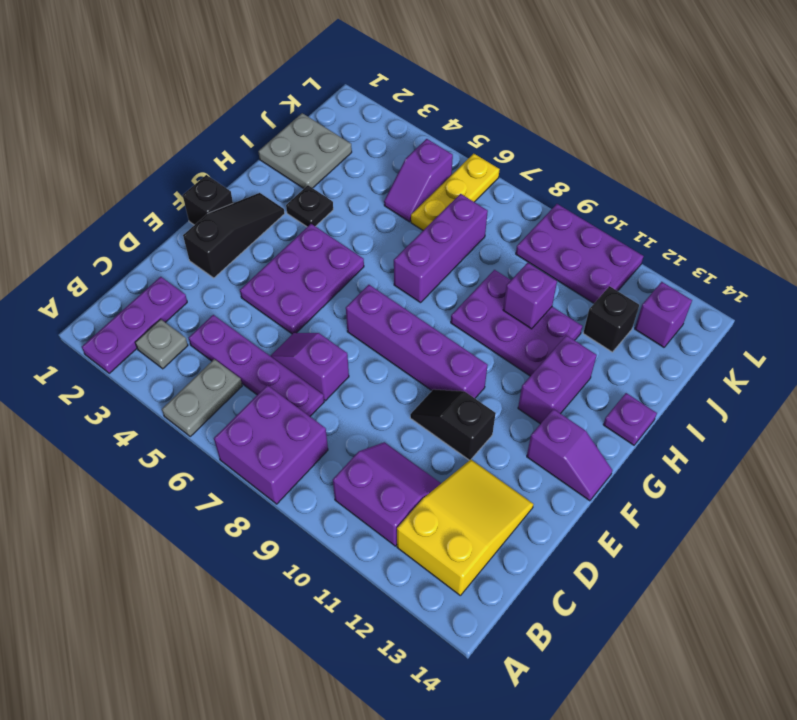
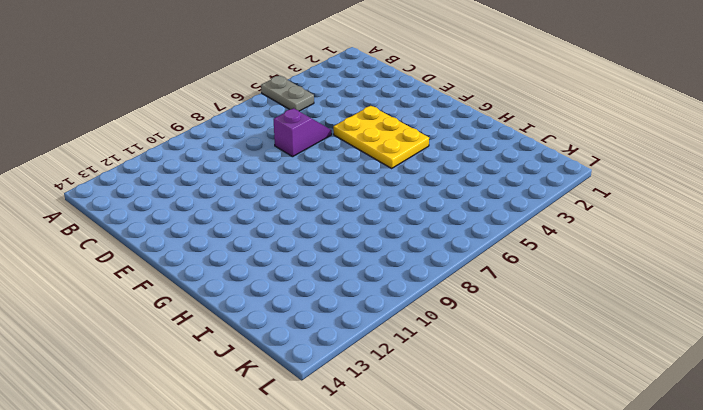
yellow plate E4:G5 level 1 -> purple plate E4:G5 level 1
none -> purple plate A2:C2 level 1
none -> purple brick A7:B8 level 1
none -> grey plate B3 level 1

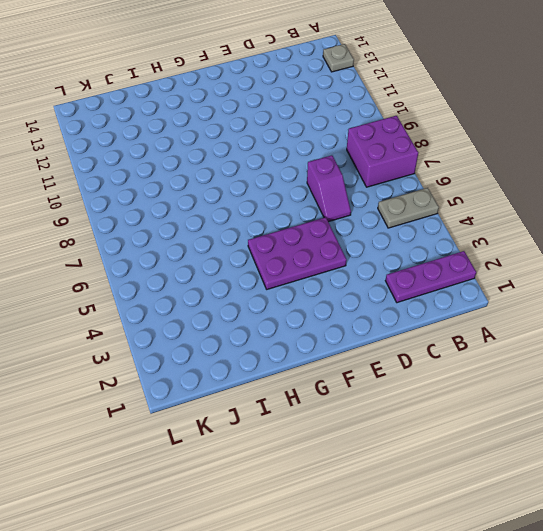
grey plate A13 level 1 -> grey plate B3 level 1
none -> purple slope B10:C11 level 1 top B
none -> yellow slope B12:D13 level 1 top B
none -> purple plate C4:C7 level 1

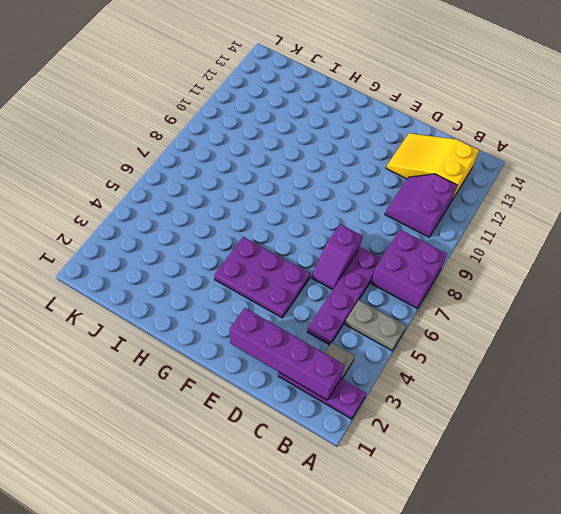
purple brick B2:E2 level 2 -> purple brick F7:F10 level 1
none -> black slope E2:G2 level 1 top E
none -> black slope E10:E11 level 1 top 11
none -> black brick F1 level 1

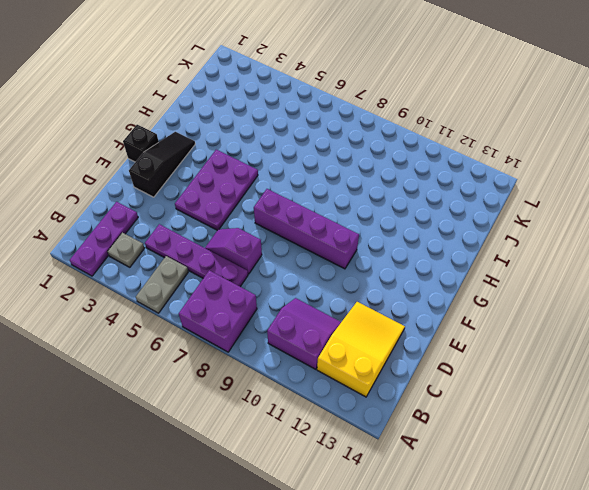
none -> black slope E10:E11 level 1 top 11
none -> purple slope F13:F14 level 1 top 13
none -> purple brick G12:H12 level 1

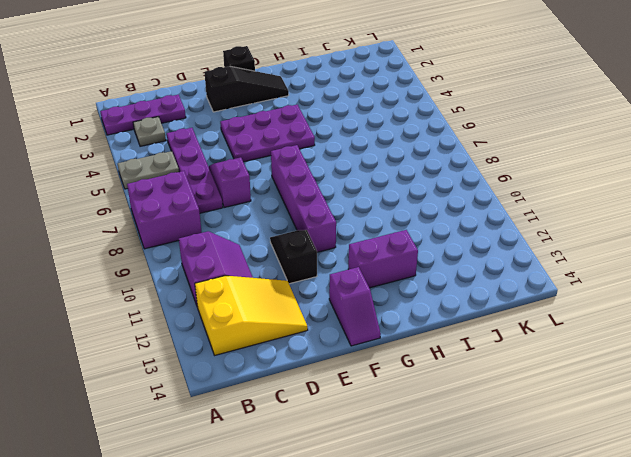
none -> black plate H3 level 1
none -> purple brick H7:J7 level 1
none -> purple plate H9:I11 level 1

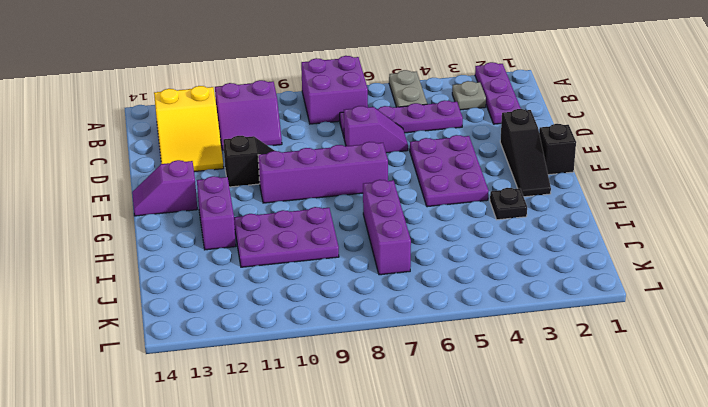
none -> purple plate H14 level 1
none -> grey plate I1:J2 level 1
none -> purple slope J5:K5 level 1 top K

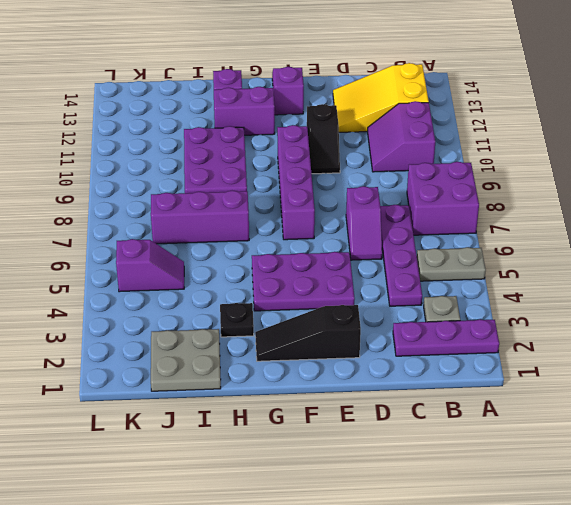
none -> black brick F1 level 1
none -> yellow plate J6:L6 level 1
none -> black brick J12 level 1

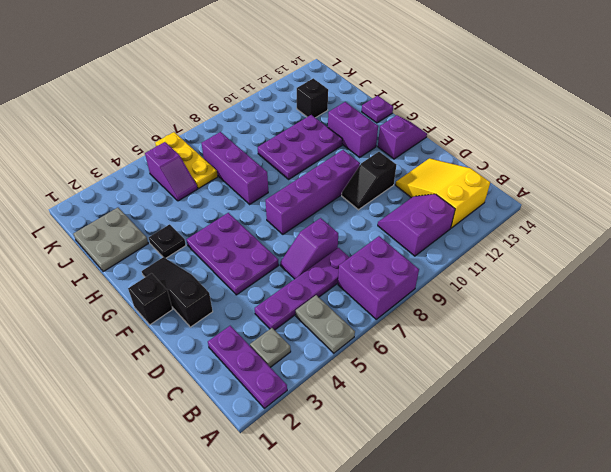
none -> purple plate K9:L11 level 1
none -> purple brick K13 level 1
none -> purple brick I10 level 2

